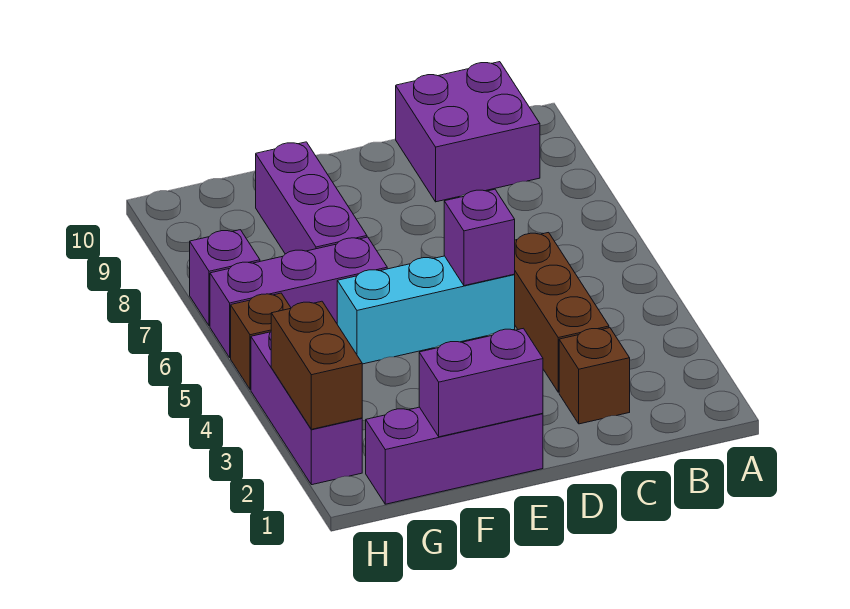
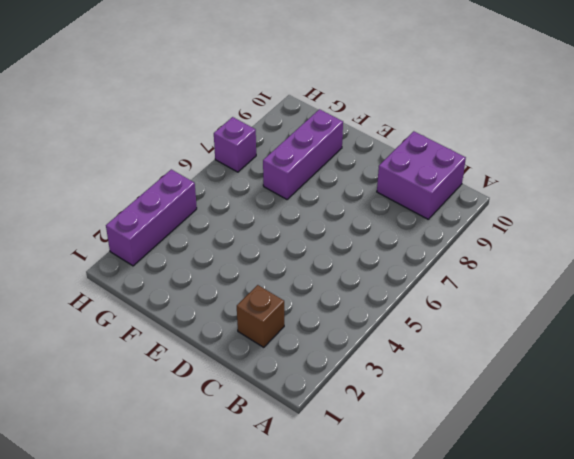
none -> brown brick C3:C5 level 1
none -> cyan brick D5:F5 level 1
none -> purple brick E1:G1 level 1

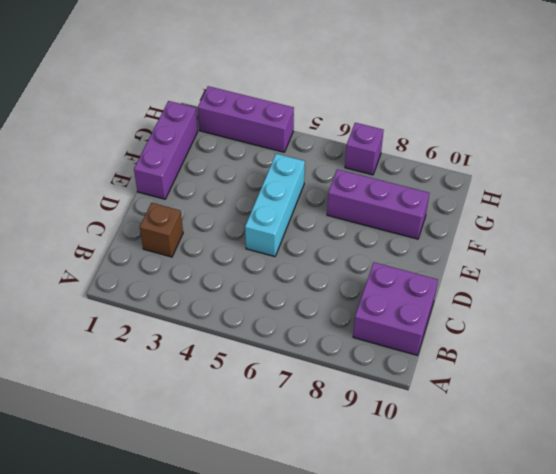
none -> brown brick C3:C5 level 1
none -> purple brick F6:H6 level 1
none -> brown brick H5 level 1

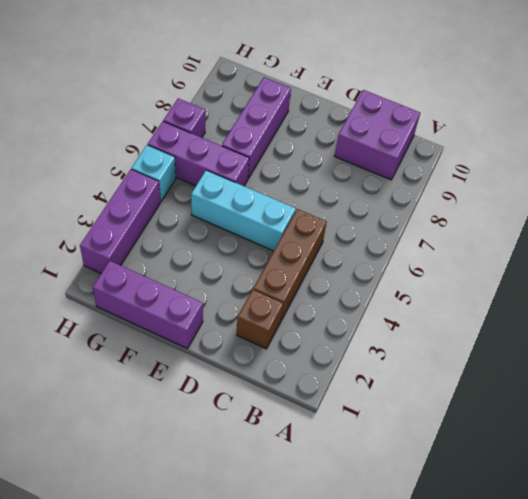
cyan brick H5 level 1 -> brown brick H5 level 1
none -> purple brick D5 level 2
none -> purple brick E1:F1 level 2
none -> brown brick H2:H3 level 2

